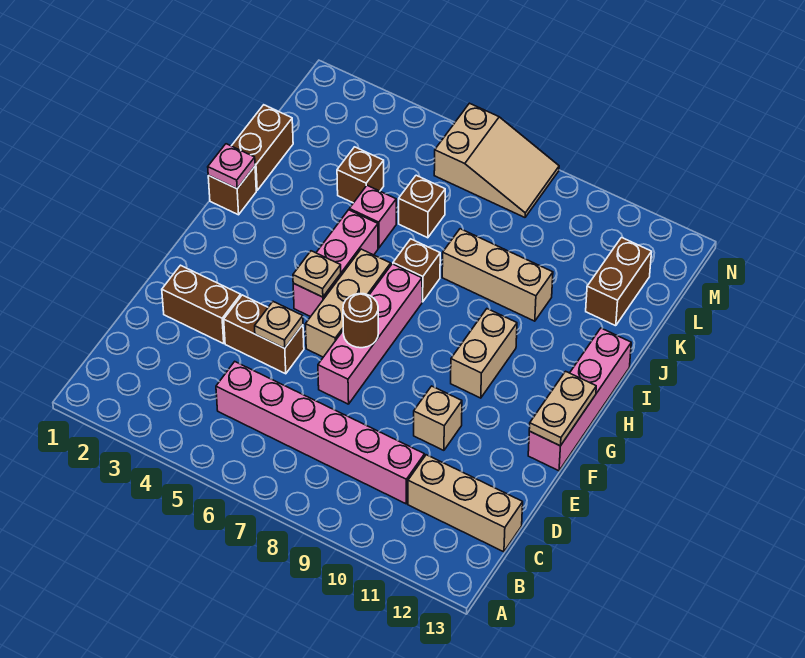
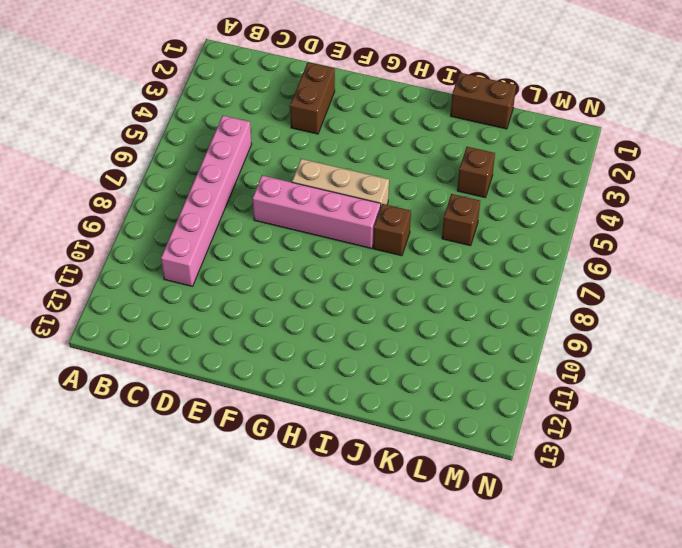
none -> tan brick C11:C13 level 1
none -> brown brick E4:E5 level 1
none -> tan brick E10 level 1

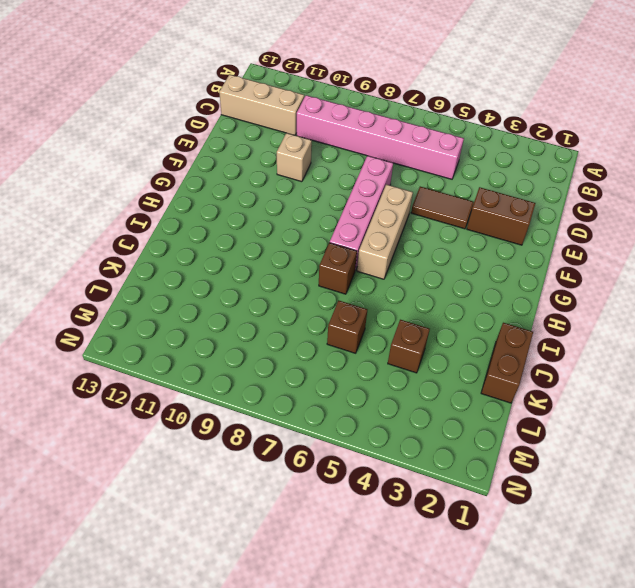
brown tile E4:E5 level 1 -> brown brick E4:E5 level 1
none -> pink brick F13:I13 level 1
none -> pink brick G5:I5 level 1
none -> tan brick G10:H10 level 1

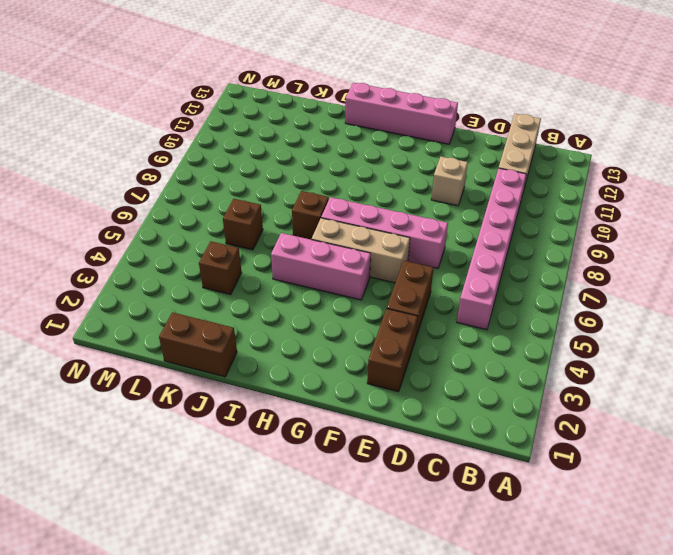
none -> tan brick G10:H10 level 1
none -> brown brick I1 level 1
none -> pink brick J5 level 1

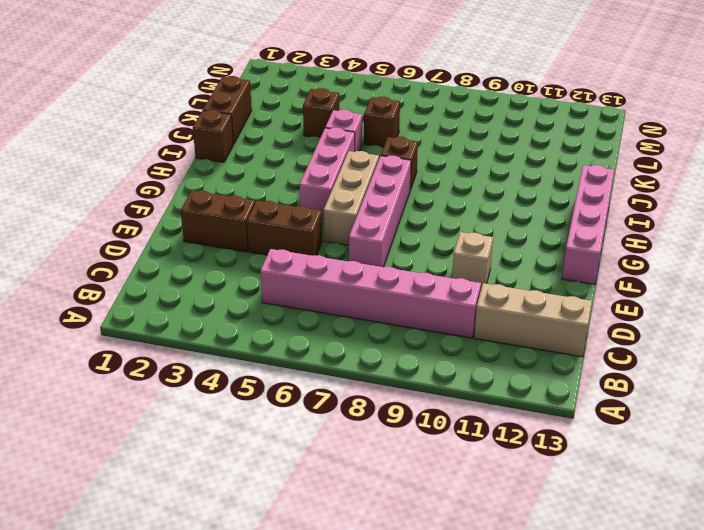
none -> tan brick G10:H10 level 1
none -> tan brick J8:J10 level 1
none -> brown brick K12:L12 level 1

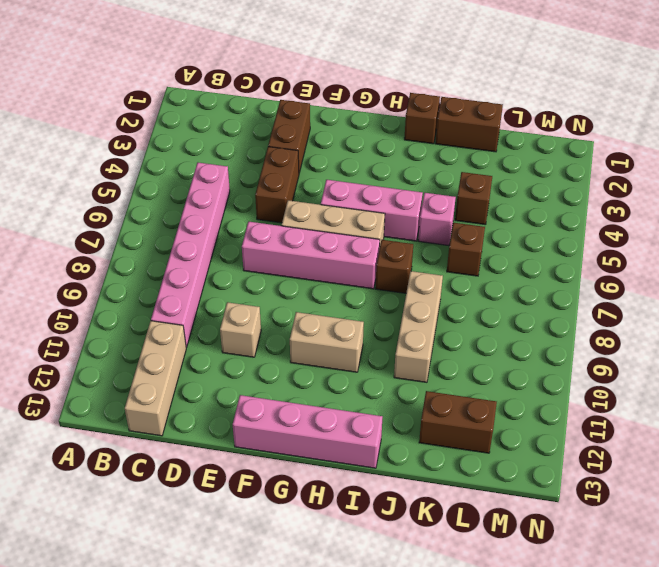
none -> tan slope M6:N8 level 1 top 6
none -> tan plate E5 level 2
none -> brown round brick F7 level 2

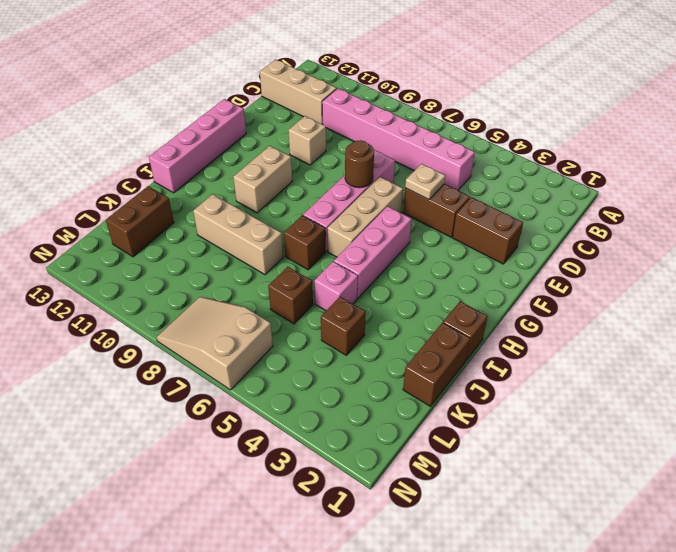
none -> tan plate F13:G13 level 2
none -> tan plate G5 level 2
none -> pink plate I1 level 2

